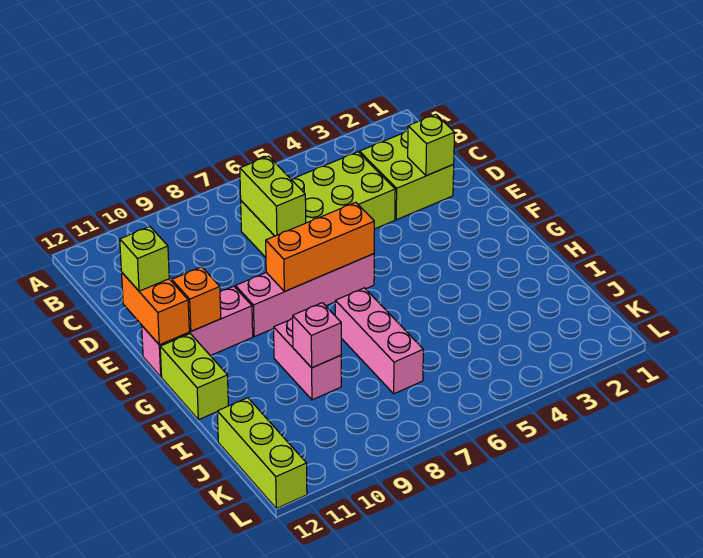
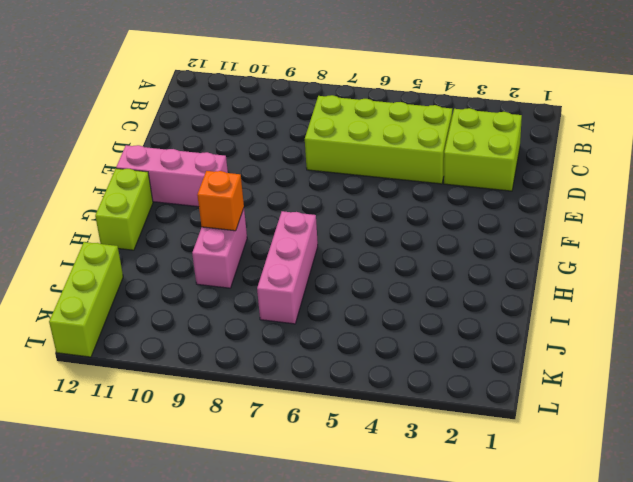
orange brick H9 level 2 -> orange brick F11 level 2
none -> pink brick F6:F9 level 1
none -> lime brick C7:D7 level 2
none -> lime brick D2 level 2

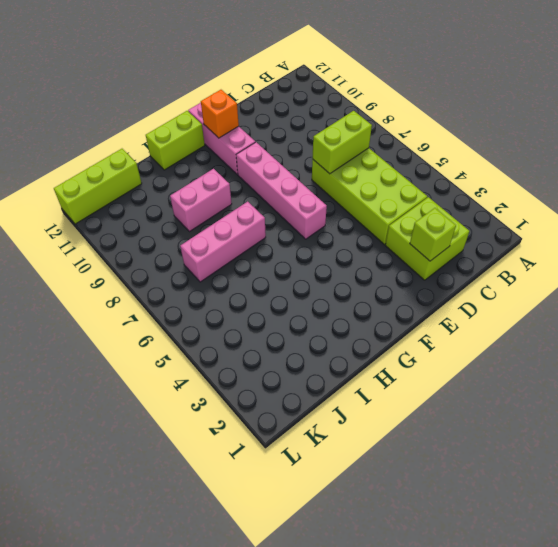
none -> orange brick E12:F12 level 2
none -> orange brick F6:F8 level 2
none -> pink brick I9 level 2

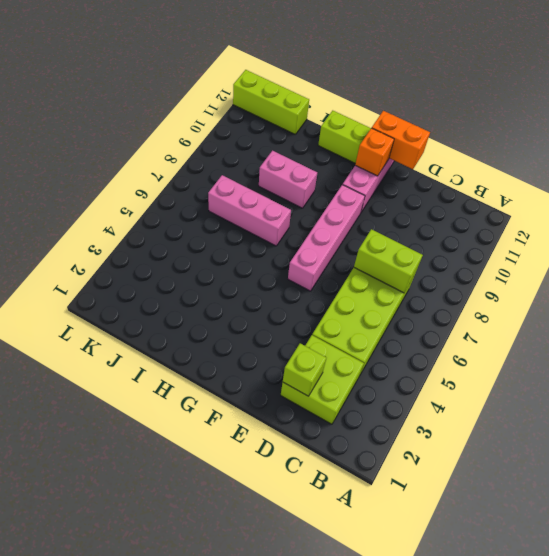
none -> orange brick F6:F8 level 2
none -> pink brick I9 level 2
none -> lime brick E12 level 3

